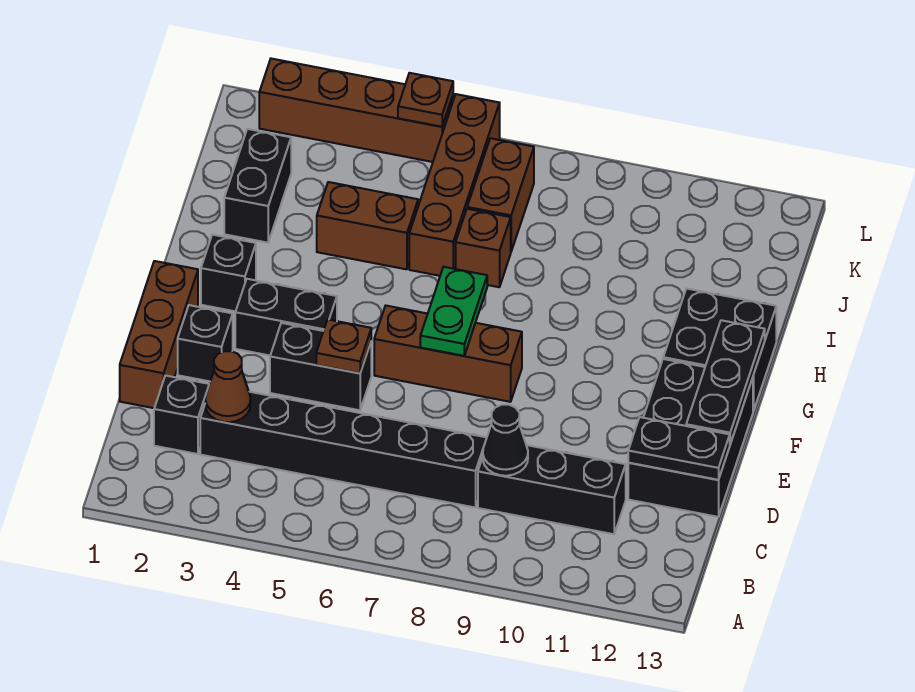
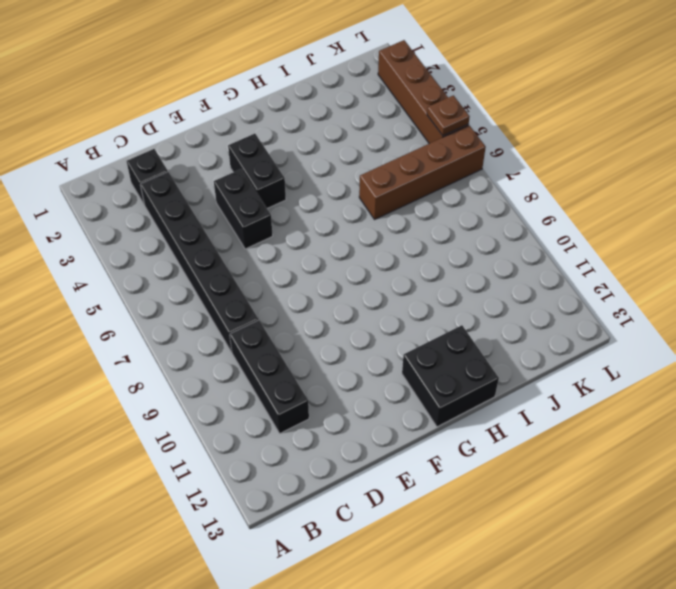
none -> brown brick D1:F1 level 1
none -> black brick D12:F13 level 1
none -> black brick E2 level 1

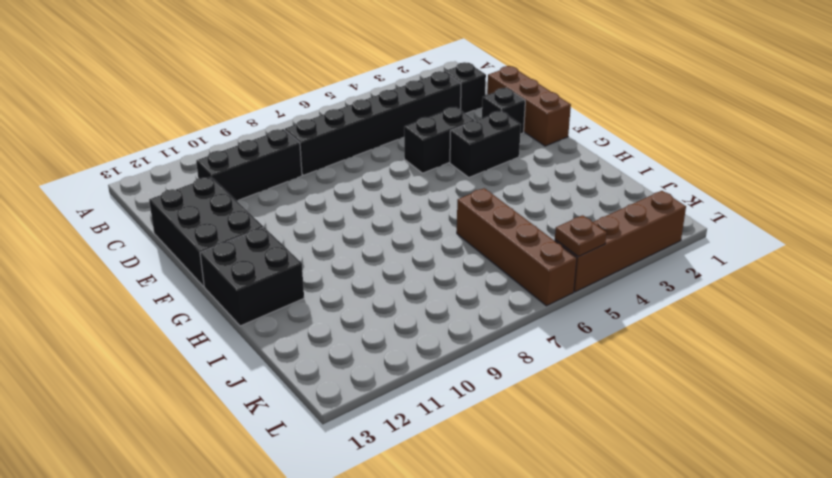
none -> brown brick F6:F8 level 1
none -> black brick G2 level 1
none -> black brick I2:J2 level 1

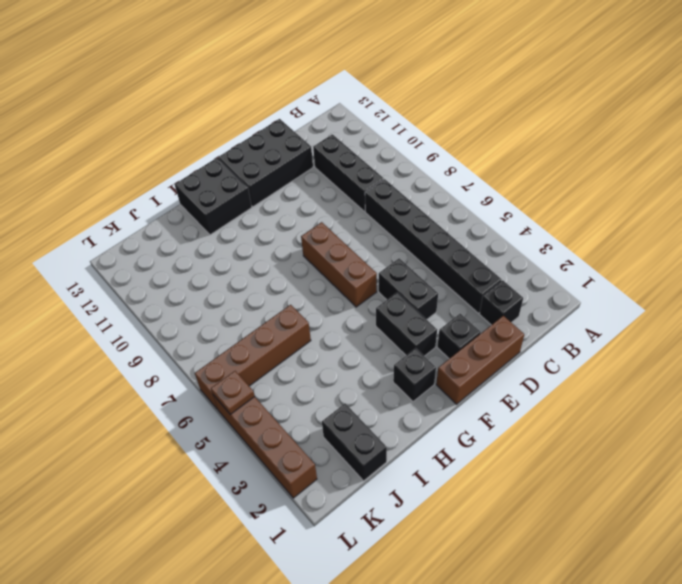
black brick J1:J2 level 1 -> black brick I2:J2 level 1
none -> brown brick I4:I5 level 1
none -> brown brick I7 level 1
none -> brown brick J7:K7 level 1

